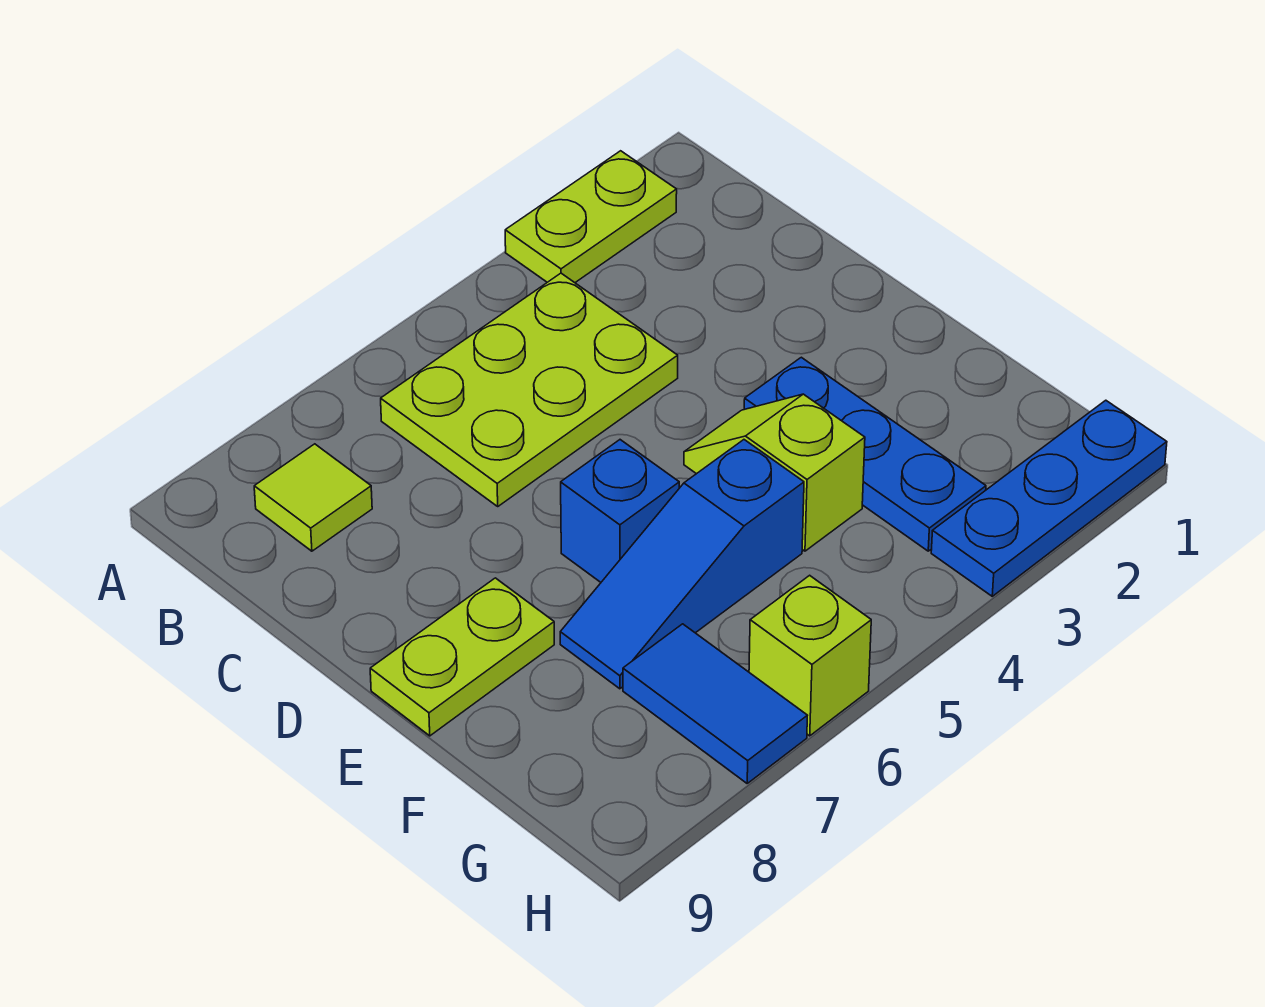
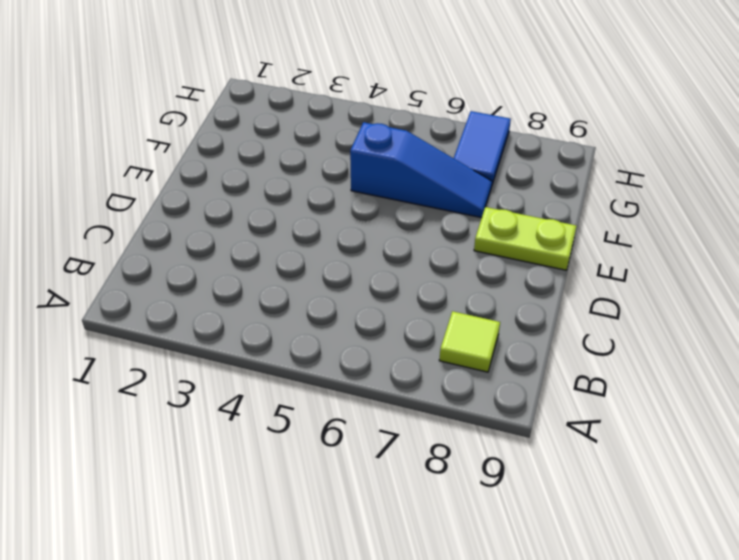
none -> lime plate A2:A3 level 1
none -> lime plate B4:C6 level 1

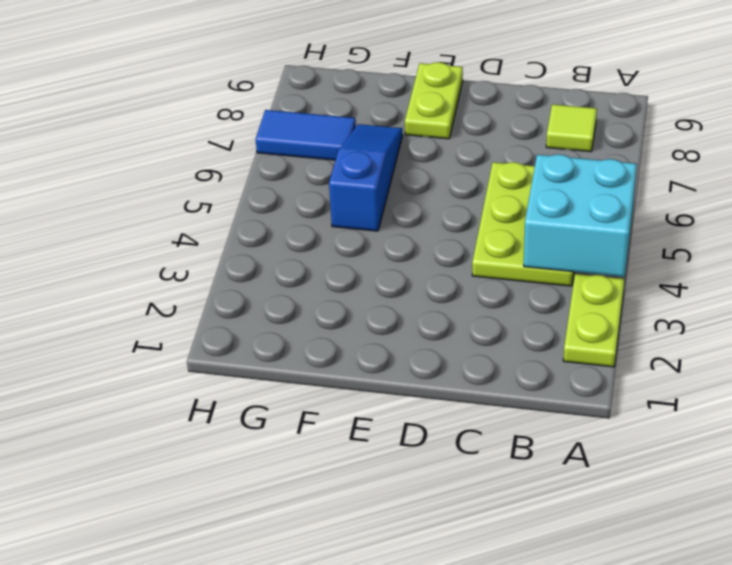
cyan brick A4:B5 level 2 -> none
none -> blue plate E3:G3 level 1
none -> lime slope E4:F4 level 1 top F

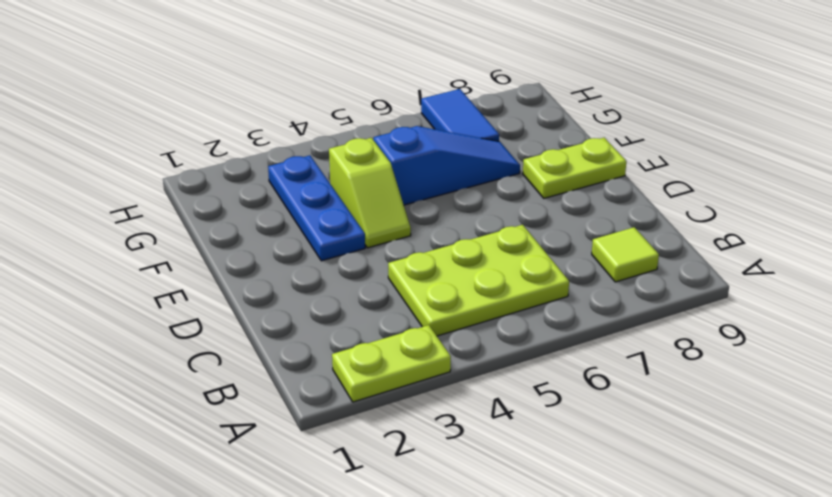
none -> blue brick E6 level 1
none -> blue plate H1:H3 level 1

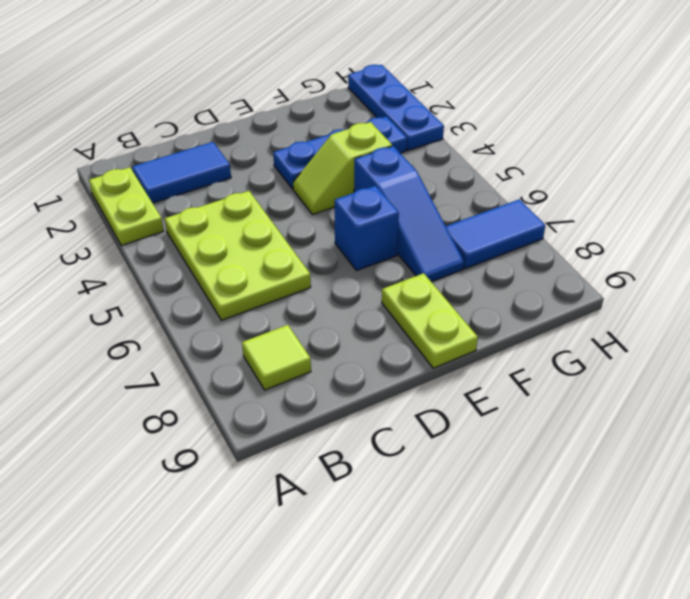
blue tile B2:C2 level 1 -> none
none -> lime brick H6 level 1

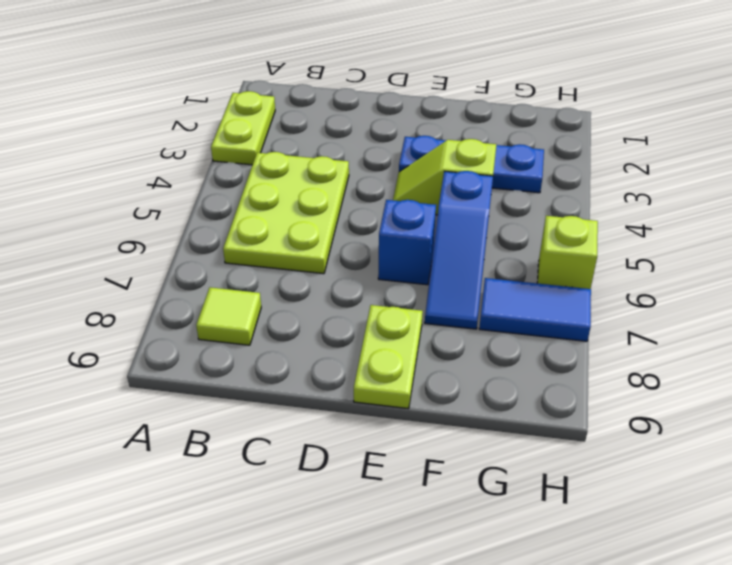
none -> blue plate H1:H3 level 1

